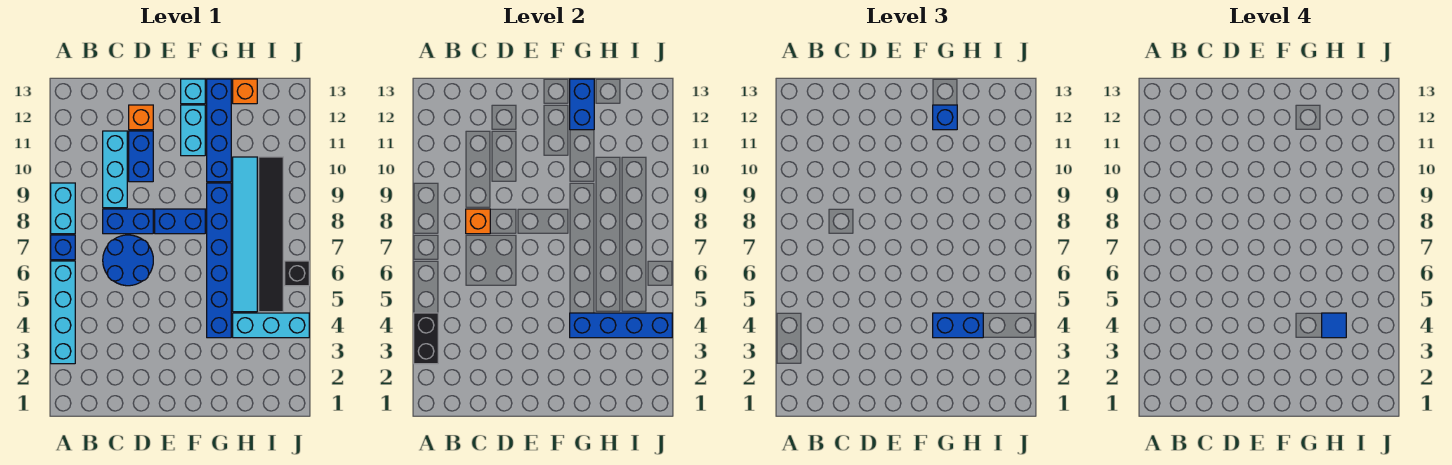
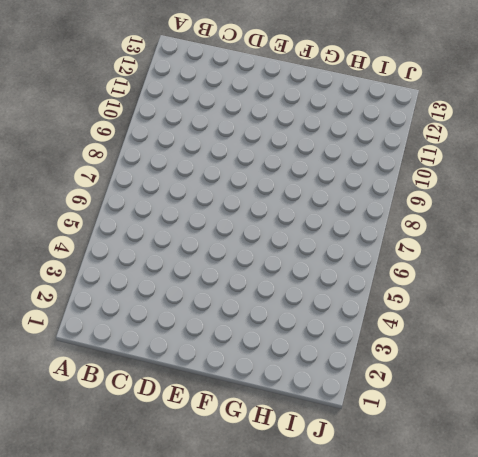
none -> cyan brick A3:A6 level 1
none -> blue brick A7 level 1
none -> cyan brick A8:A9 level 1

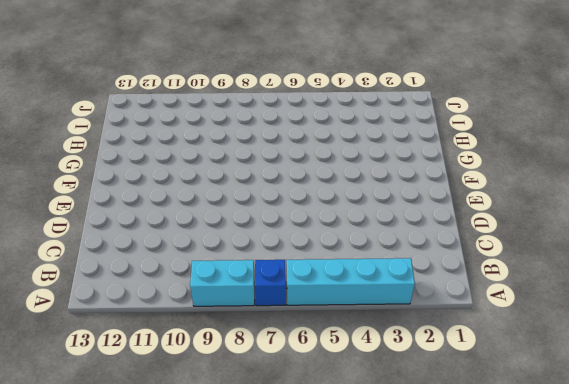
none -> blue round brick C6:D7 level 1
none -> blue brick C8:D8 level 1
none -> cyan brick C9:C11 level 1

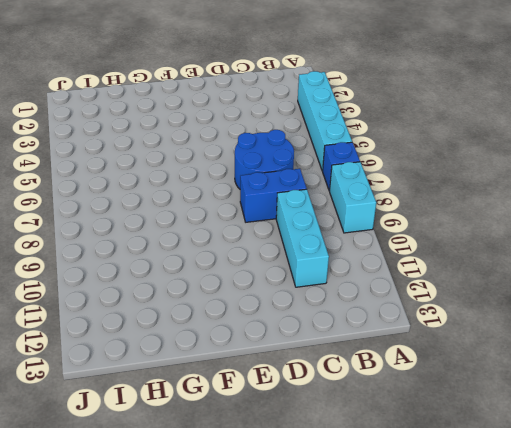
none -> blue brick D10:D11 level 1
none -> orange brick D12 level 1
none -> blue brick E8:F8 level 1

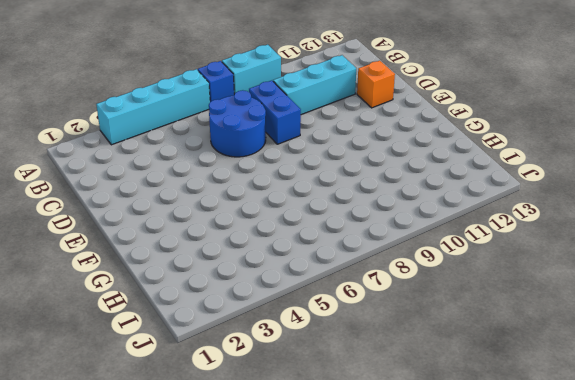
none -> blue brick D10:D11 level 1
none -> blue brick E8:F8 level 1
none -> cyan brick F11:F12 level 1

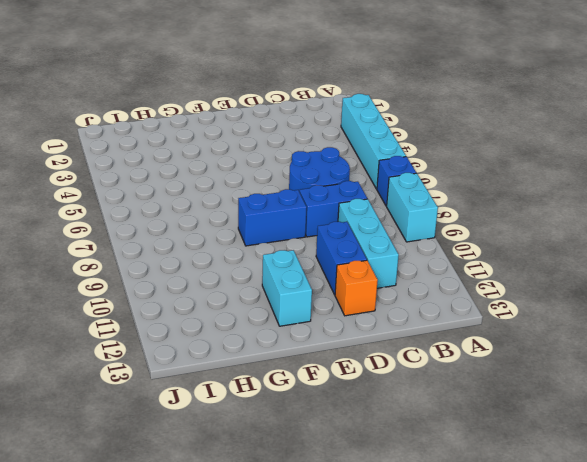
none -> cyan brick F13 level 1
none -> blue brick G4:G9 level 1
none -> blue brick G10:G13 level 1

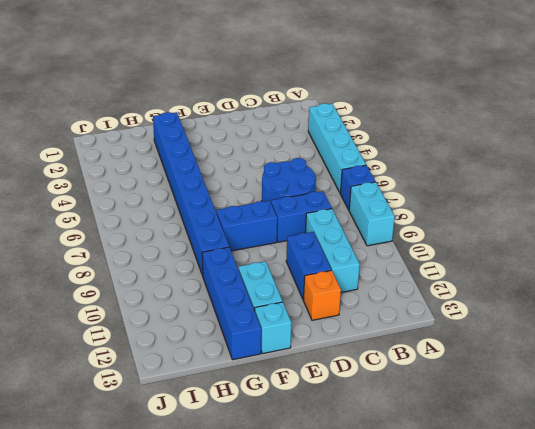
blue brick G2:G9 level 1 -> blue brick G4:G9 level 1
none -> cyan brick H4:J4 level 1
none -> cyan tile H5:H10 level 1
none -> orange brick H13 level 1

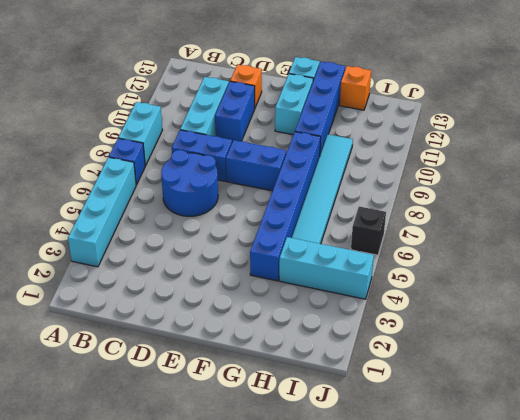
none -> black tile I5:I10 level 1
none -> black brick A3:A4 level 2
none -> orange brick C8 level 2

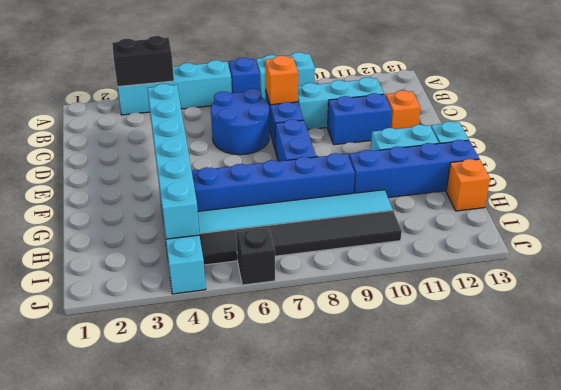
cyan brick D4:I4 level 2 -> blue brick G4:J4 level 2
none -> blue brick G12:G13 level 2
none -> blue brick G4:H4 level 3
none -> blue brick G12 level 3

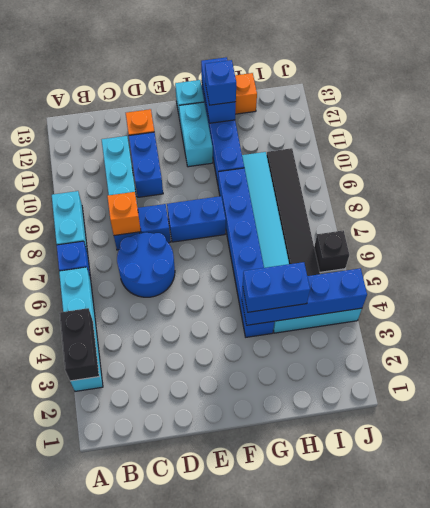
none -> blue tile H4 level 4

